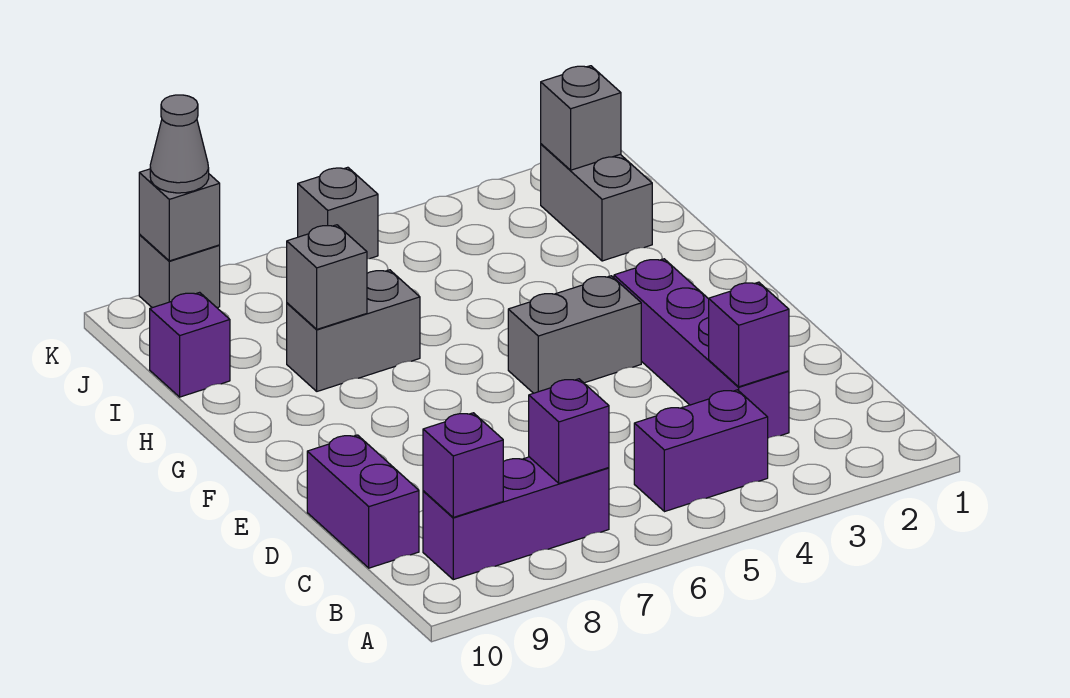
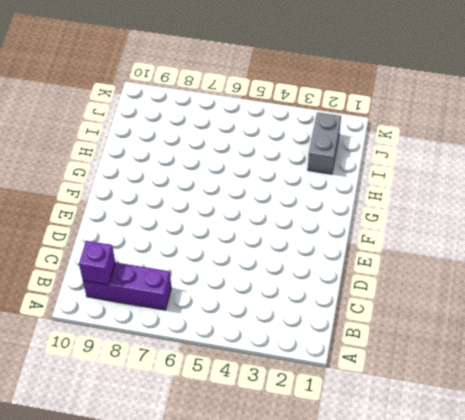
none -> purple brick B4:B5 level 1
none -> purple brick C3:F3 level 1
none -> purple brick C10:D10 level 1

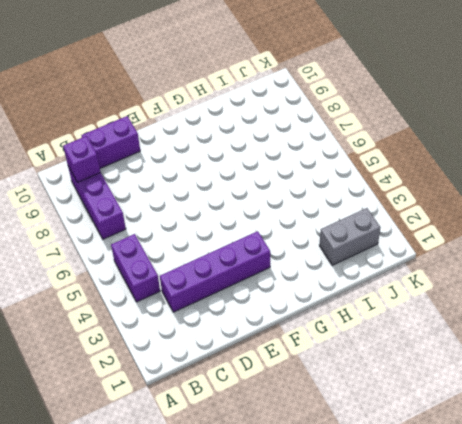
none -> grey brick F4:F5 level 1
none -> grey brick H7:H8 level 1
none -> purple brick I10 level 1

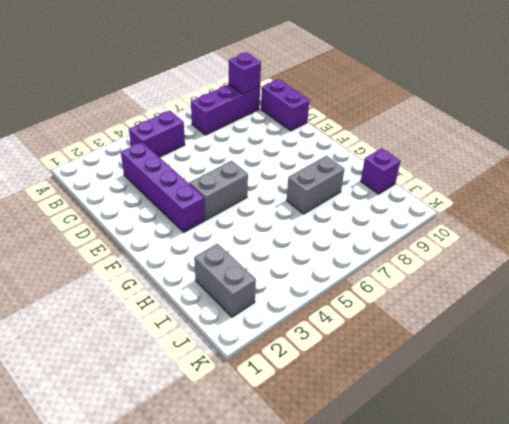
none -> grey brick K6 level 1
none -> grey brick K9 level 1
none -> purple brick B7 level 2

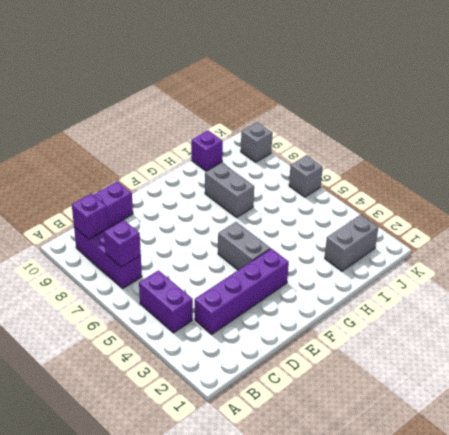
none -> purple brick C3 level 2
none -> grey brick H8 level 2
none -> grey brick J2 level 2

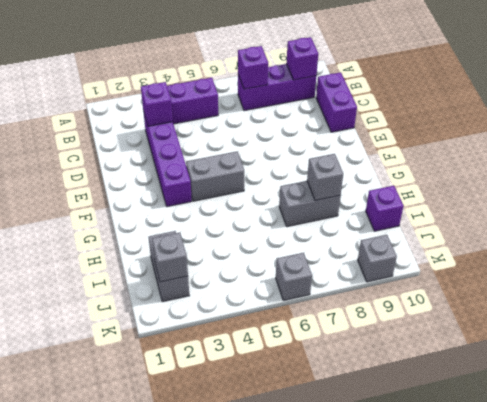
none -> grey brick K9 level 2
none -> grey cone K9 level 3

